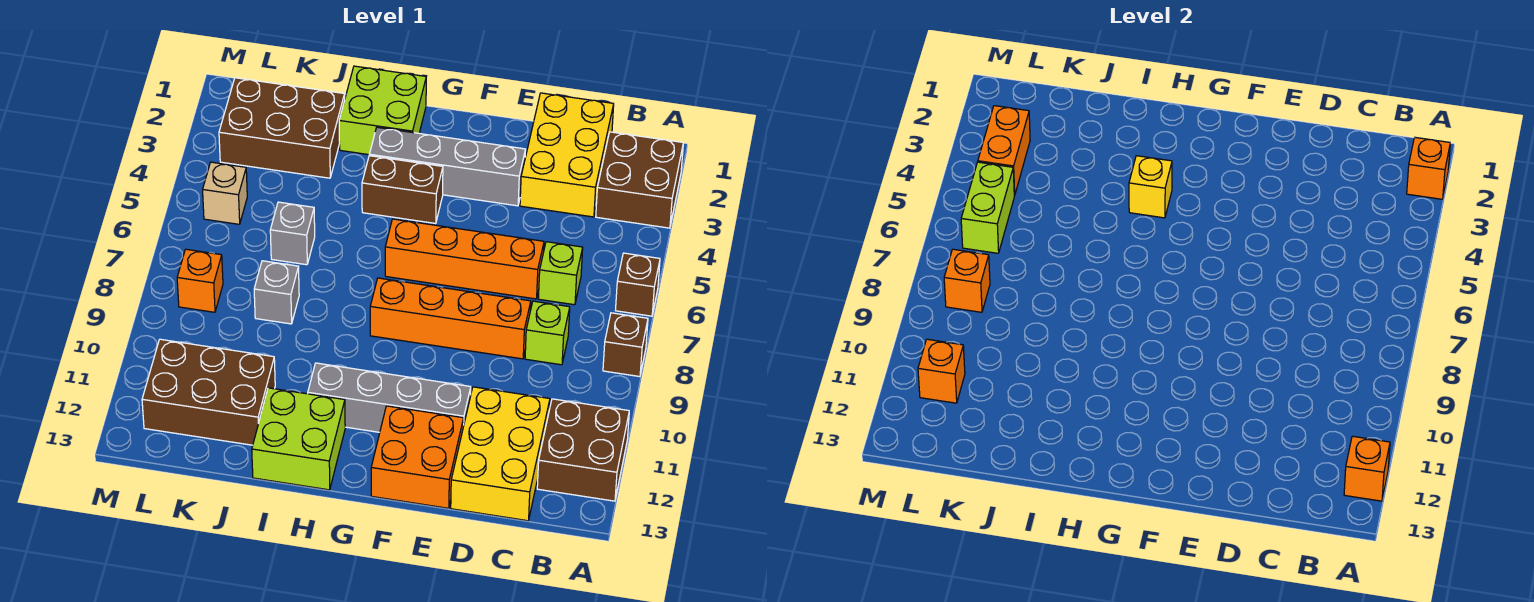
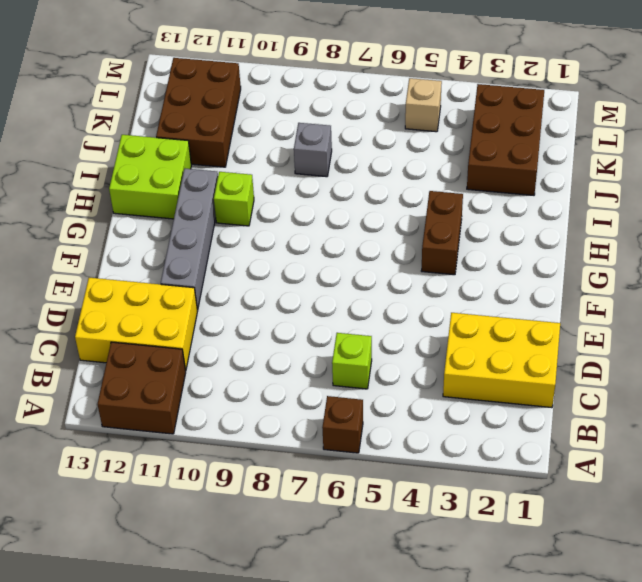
lime brick H10 level 1 -> lime brick C8 level 1
none -> brown brick A2:B3 level 1
none -> brown brick A8 level 1
none -> orange brick D6:G6 level 1

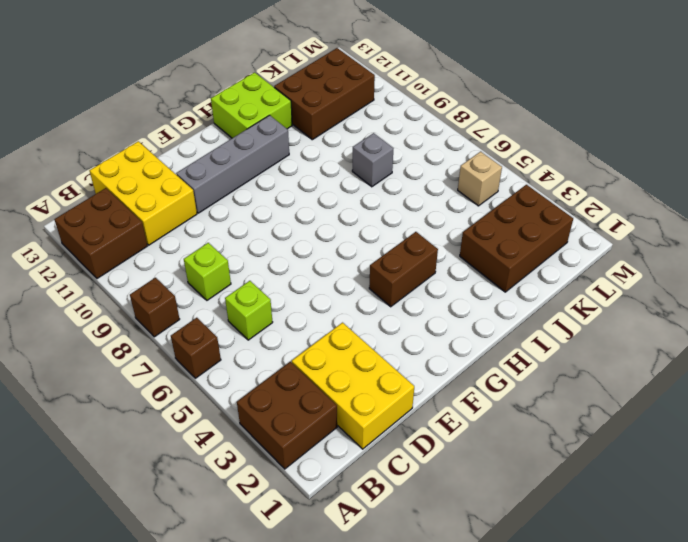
none -> orange brick D6:G6 level 1
none -> orange brick D8:G8 level 1
none -> grey brick E3:H3 level 1

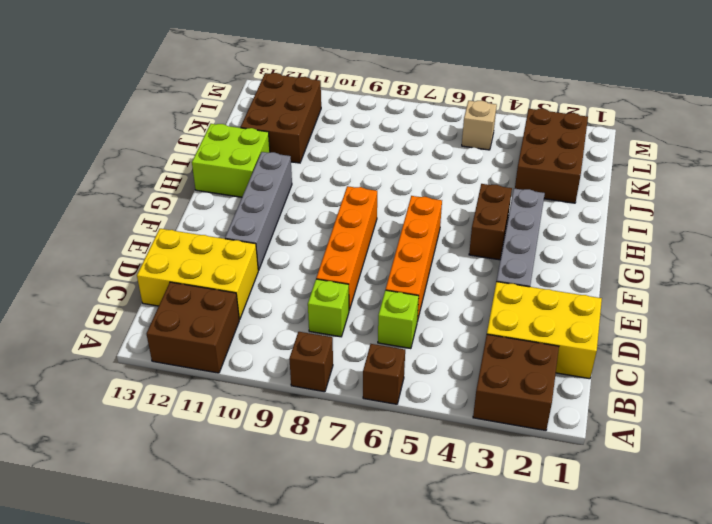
none -> orange brick E12:F13 level 1
none -> lime brick H1:I2 level 1
none -> grey brick J6 level 1

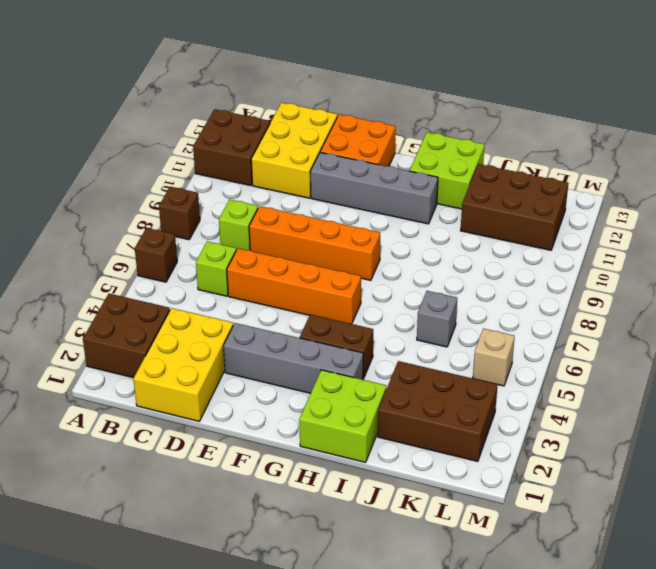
none -> grey brick J8 level 1
none -> orange brick L8 level 1
none -> orange brick A2 level 2

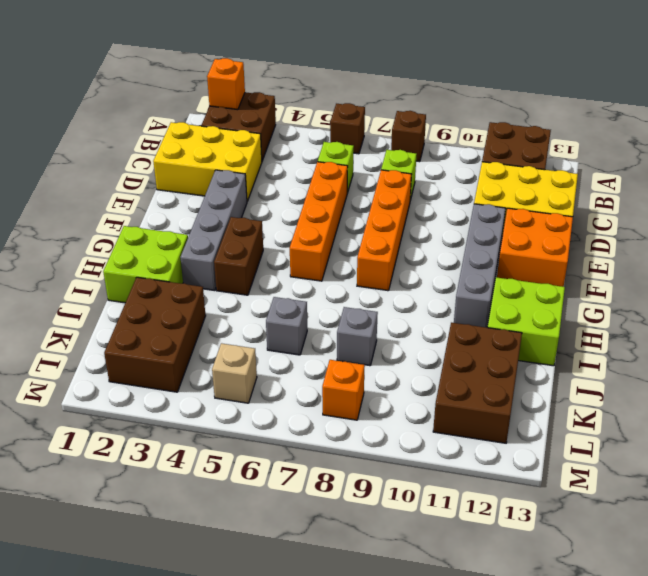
none -> orange brick A12 level 2
none -> yellow brick H4 level 2
none -> orange brick L3:L4 level 2

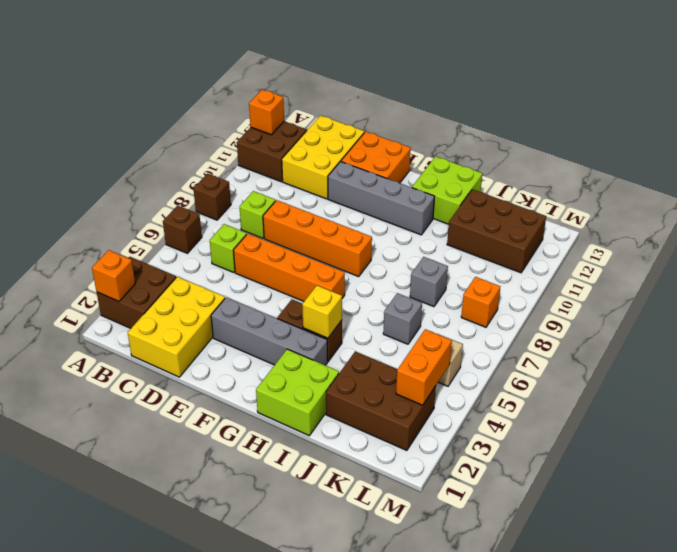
none -> lime brick L5:L6 level 2
none -> orange brick L8 level 2
none -> orange brick L11 level 2

